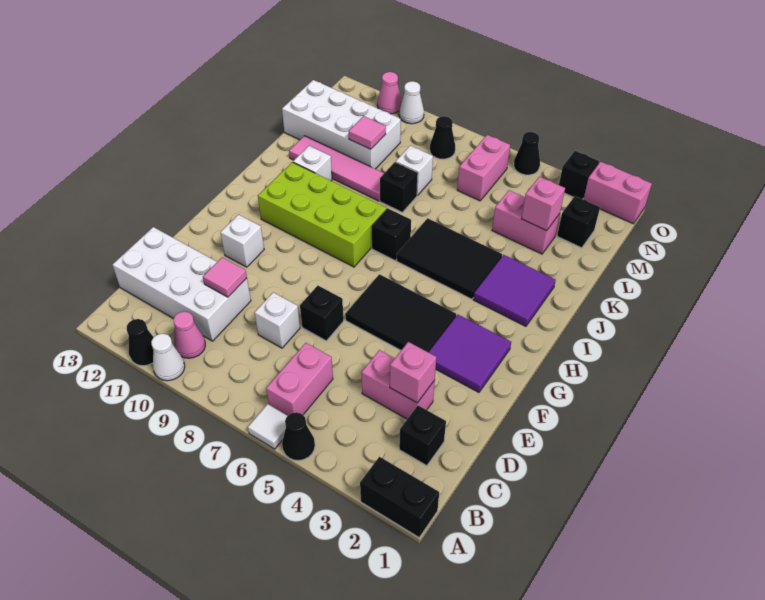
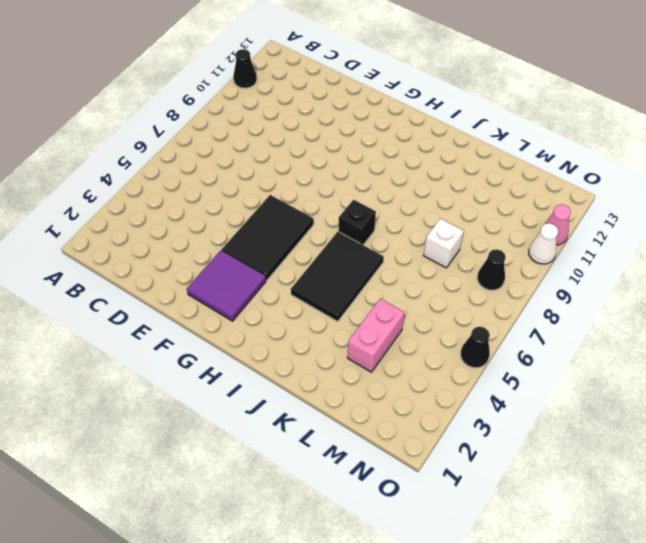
none -> black brick A1:A2 level 1
none -> black cone A5 level 1
none -> white tile A6 level 1
none -> white cone A10 level 1

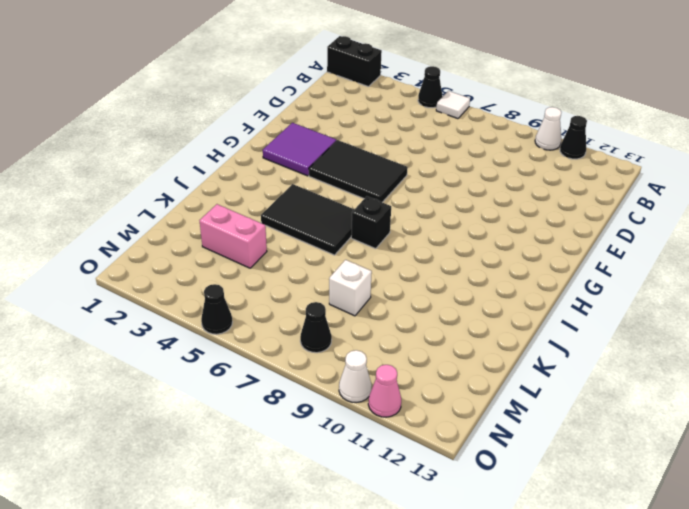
none -> pink brick B6:C6 level 1
none -> pink cone B10 level 1
none -> black brick C2 level 1
none -> white brick C10:D13 level 1

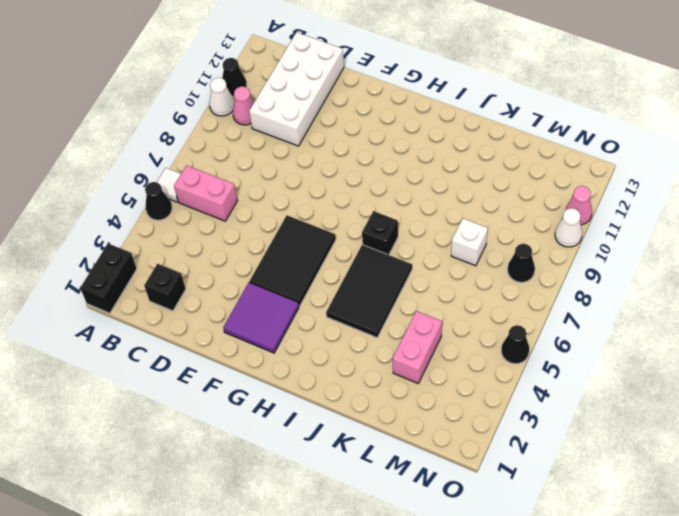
none -> pink brick D3:D4 level 1
none -> white brick D8 level 1
none -> black brick E7 level 1
none -> white brick F11 level 1

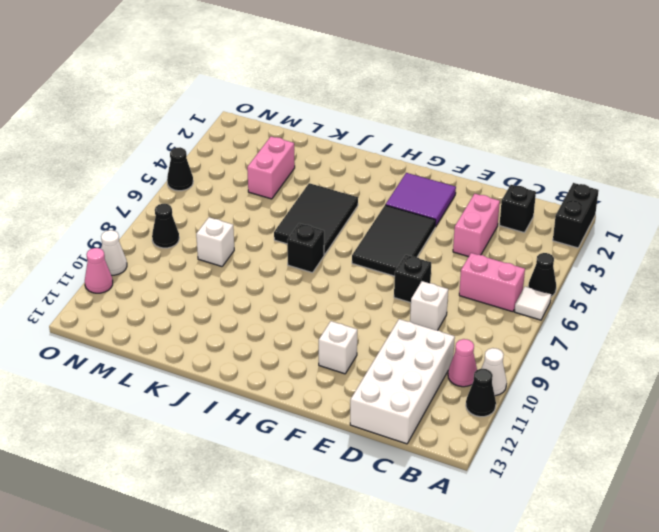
none -> lime brick H8:I11 level 1
none -> purple tile I2:J3 level 1
none -> white brick J11 level 1
none -> black brick K8 level 1

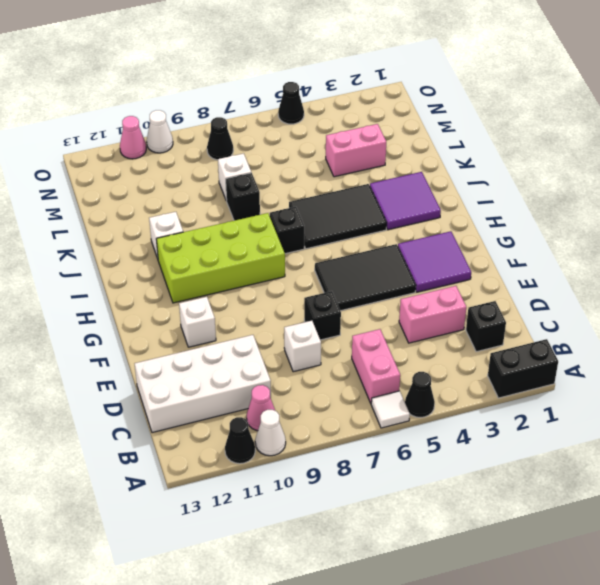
none -> pink tile K9:K12 level 1
none -> white brick L10:M13 level 1
none -> black brick M2 level 1
none -> pink brick M6:N6 level 1

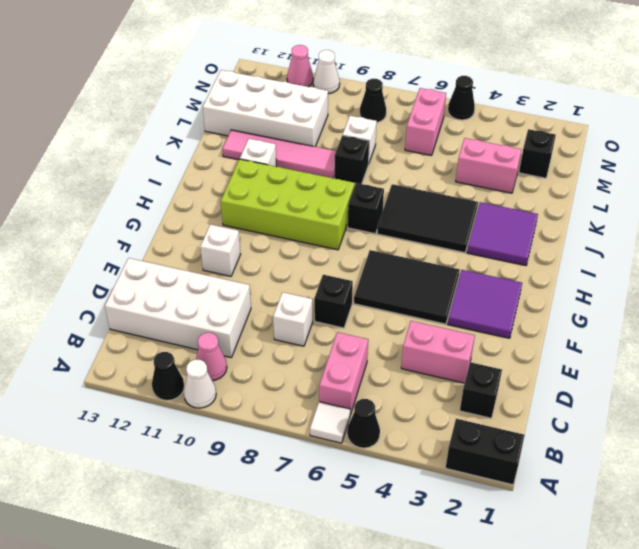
none -> pink brick O1:O2 level 1
none -> black brick O3 level 1
none -> pink brick D3 level 2
none -> pink tile D10 level 2

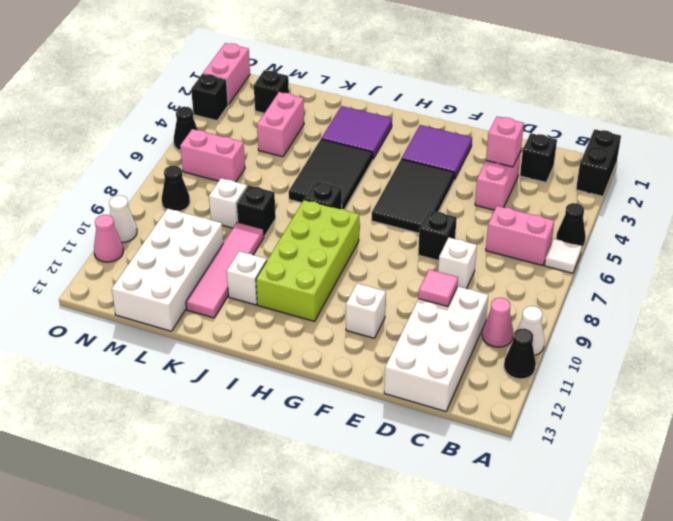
none -> pink brick L3 level 2
none -> pink tile L10 level 2

